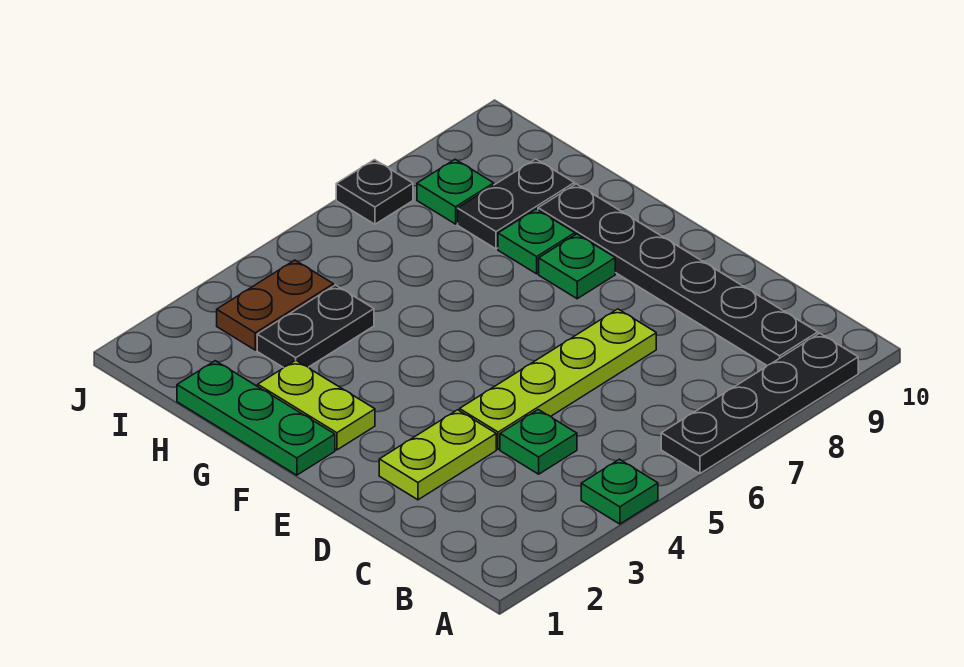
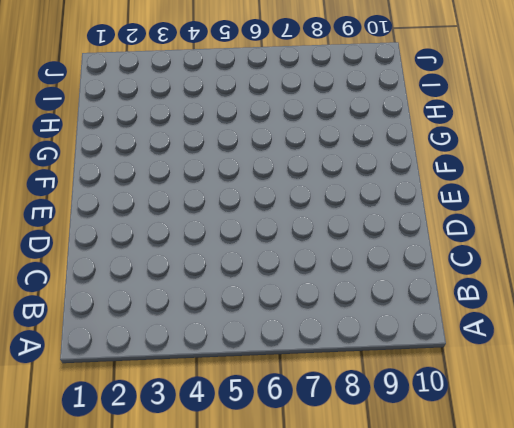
none -> green plate A4 level 1
none -> black plate A6:A9 level 1
none -> black plate B9:G9 level 1

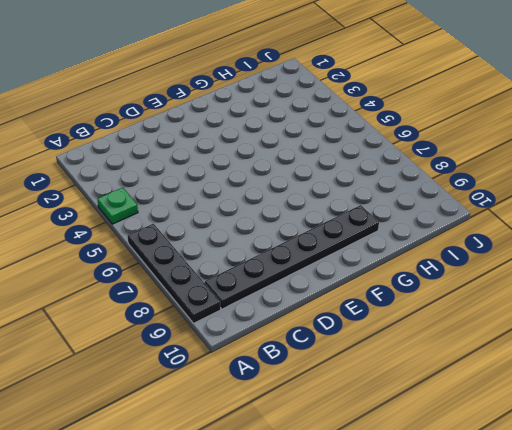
none -> green plate C4 level 1
none -> lime plate D2:D3 level 1
none -> lime plate D4:D7 level 1

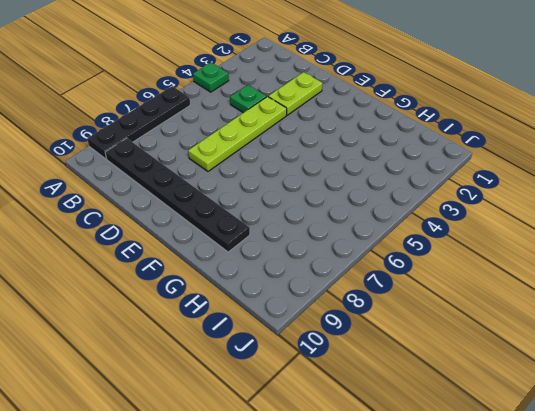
none -> green plate F1:H1 level 1
none -> lime plate F2:G2 level 1
none -> green plate F8 level 1

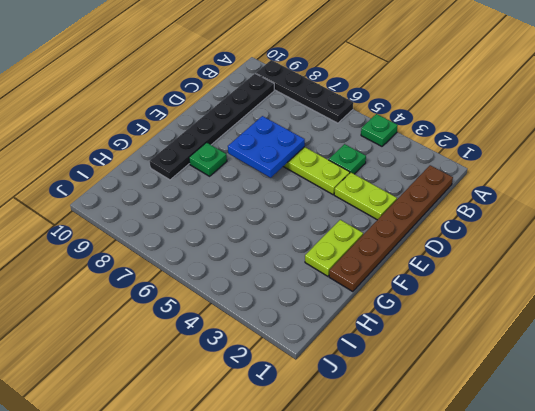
brown plate B1:G1 level 1 -> green plate F1:H1 level 1
blue plate D6:E7 level 2 -> none
none -> green plate G8 level 1
none -> black plate H3:H4 level 1
none -> black plate H8:H9 level 1

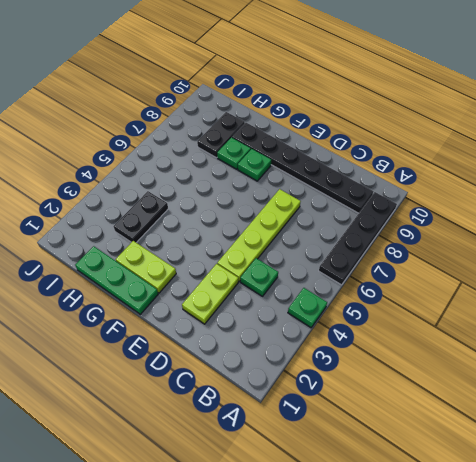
none -> brown plate I3:I4 level 1
none -> green plate I8 level 1
none -> black plate J7 level 1

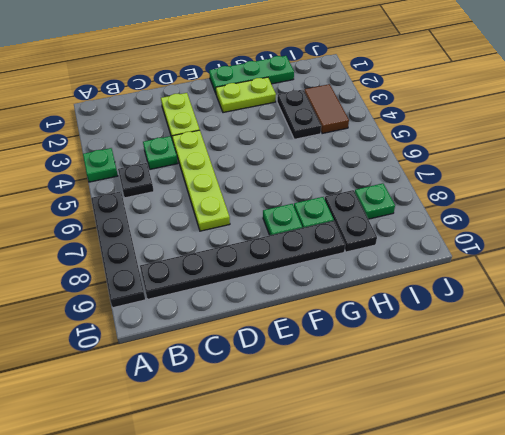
black plate B5 level 1 -> black plate J7 level 1
brown tile I3:I4 level 1 -> brown plate I3:I4 level 1

